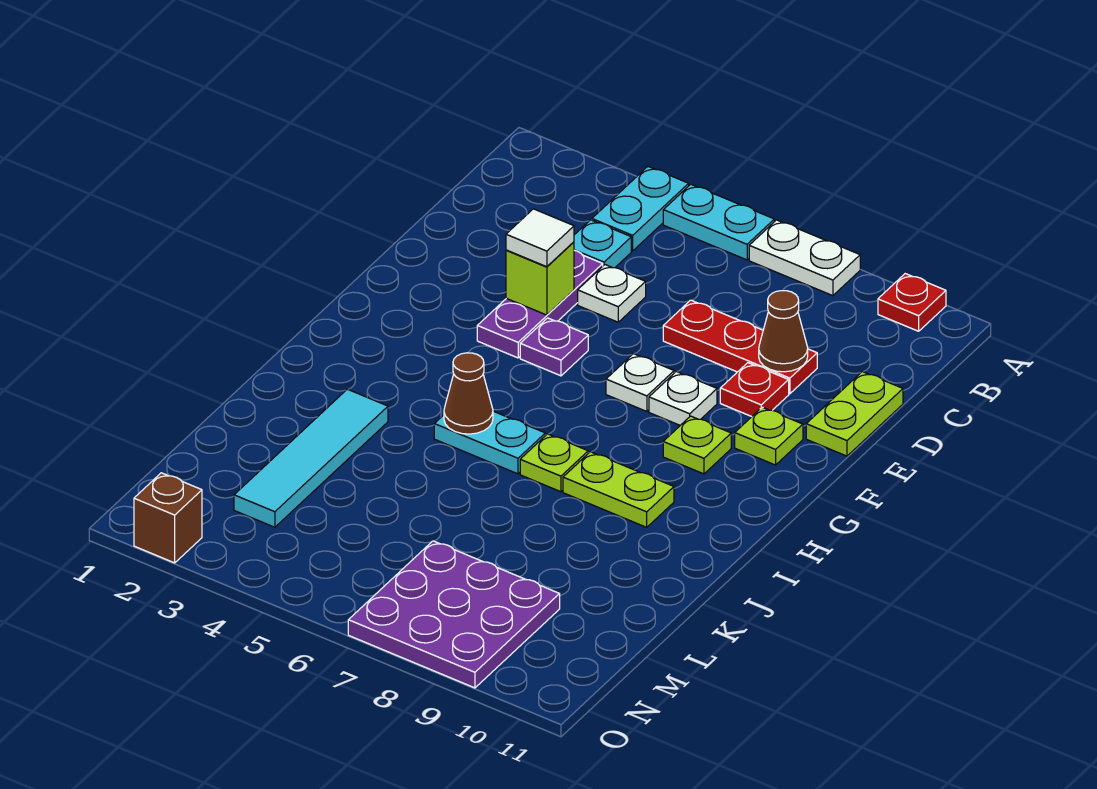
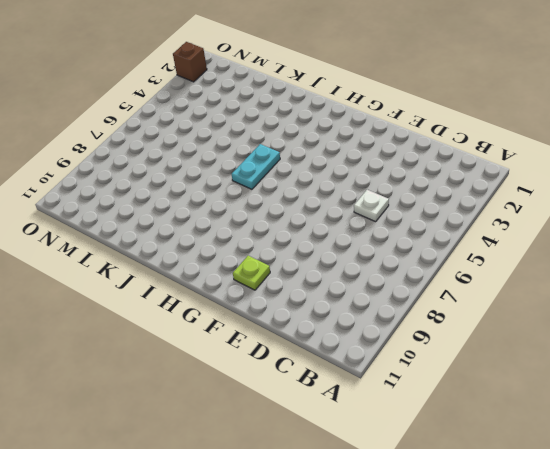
none -> cyan plate A4:B4 level 1
none -> cyan plate A5:A6 level 1
none -> white plate A7:A8 level 1

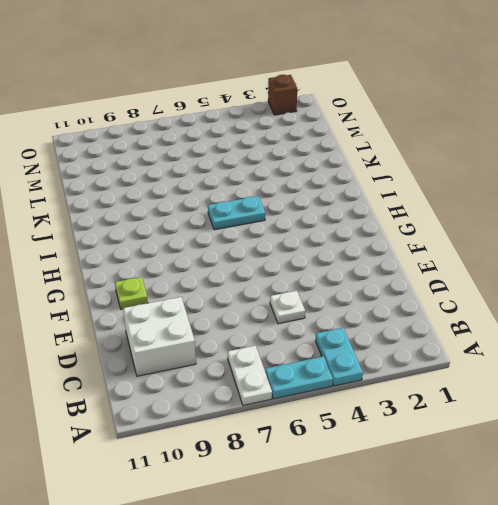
white plate A7:B7 level 1 -> white plate A7:A8 level 1
white brick C9:D10 level 1 -> red plate D7:D9 level 1
none -> red plate A10 level 1
none -> cyan plate C4 level 1
none -> purple plate D4:F4 level 1

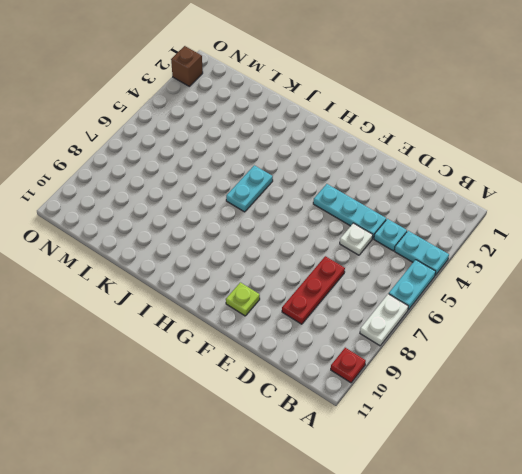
cyan plate D4:F4 level 1 -> purple plate D4:F4 level 1
none -> lime plate D11:E11 level 1
none -> red plate E9 level 1
none -> purple plate F5 level 1

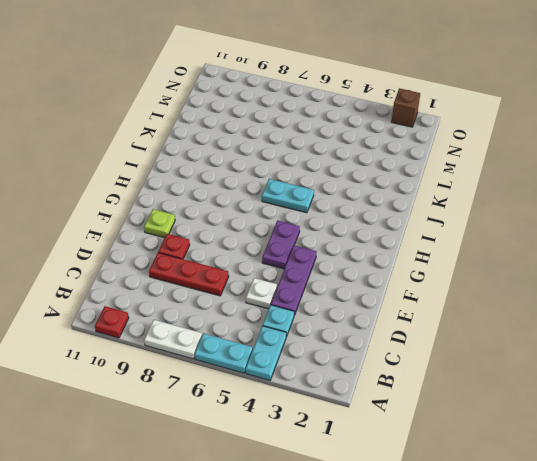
purple plate F5:G5 level 1 -> purple plate F5 level 1
none -> lime plate D11:E11 level 1
none -> white plate F7 level 1
none -> white plate F8 level 1

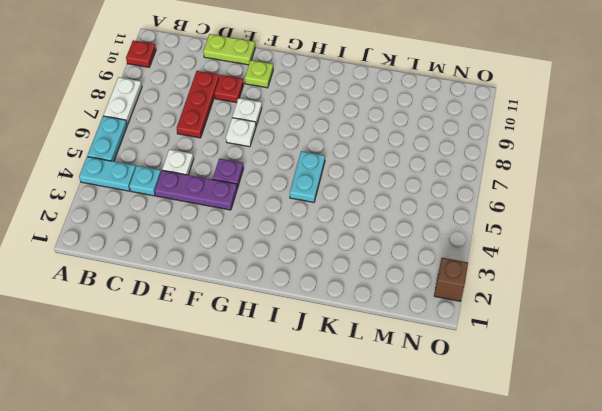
none -> lime plate G9 level 1
none -> lime plate I7 level 1
none -> lime plate I8:I9 level 1

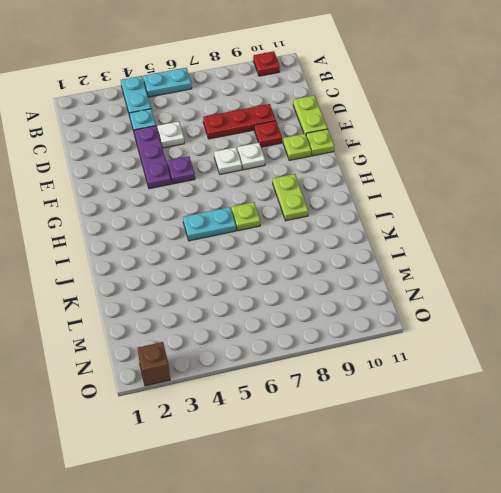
lime plate F11 level 1 -> lime plate G9 level 1
lime plate H9:I9 level 1 -> lime plate I8:I9 level 1
none -> white plate A7:A8 level 1
none -> cyan tile J3:M3 level 1
none -> purple plate M7:O9 level 1

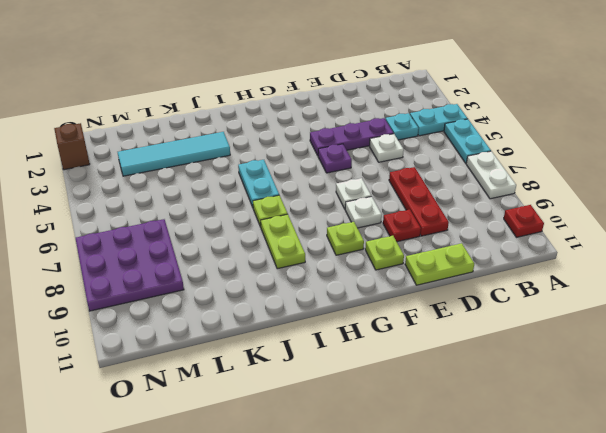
none -> brown cone D9 level 2
none -> lime brick E4 level 2
none -> brown cone I5 level 2

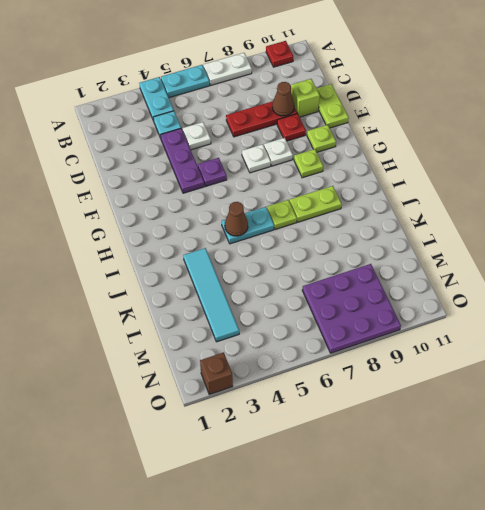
lime brick D10 level 1 -> lime brick E4 level 2
none -> white tile E4 level 3

